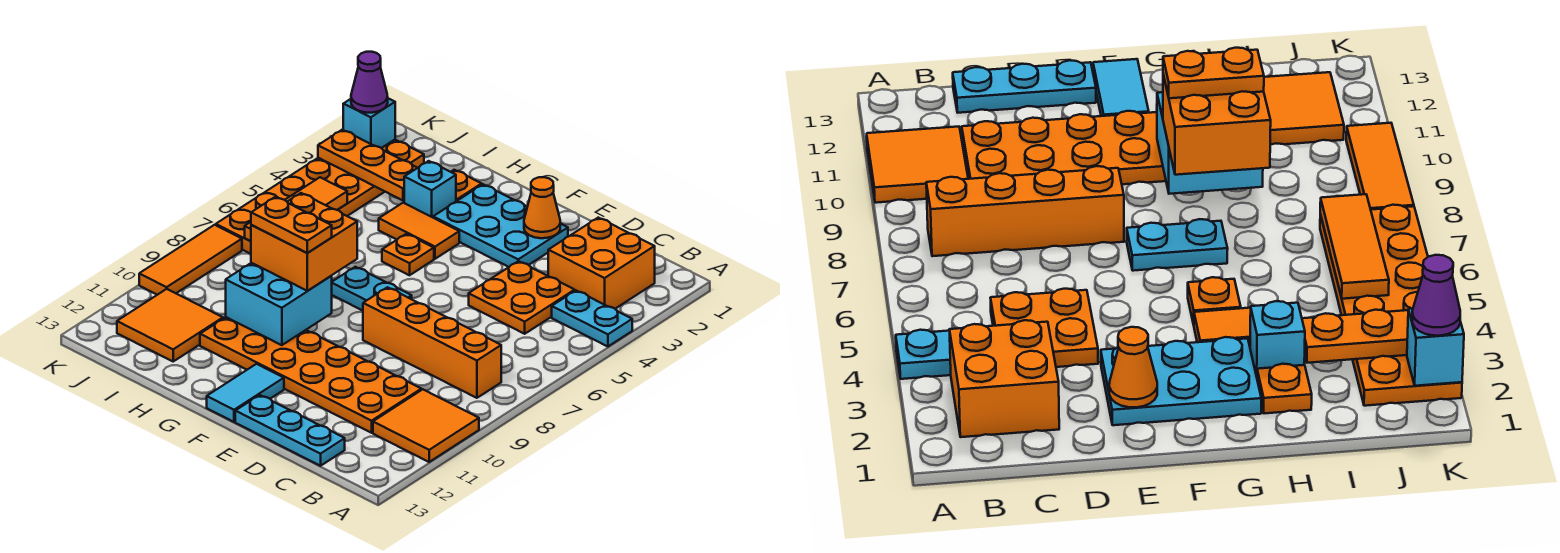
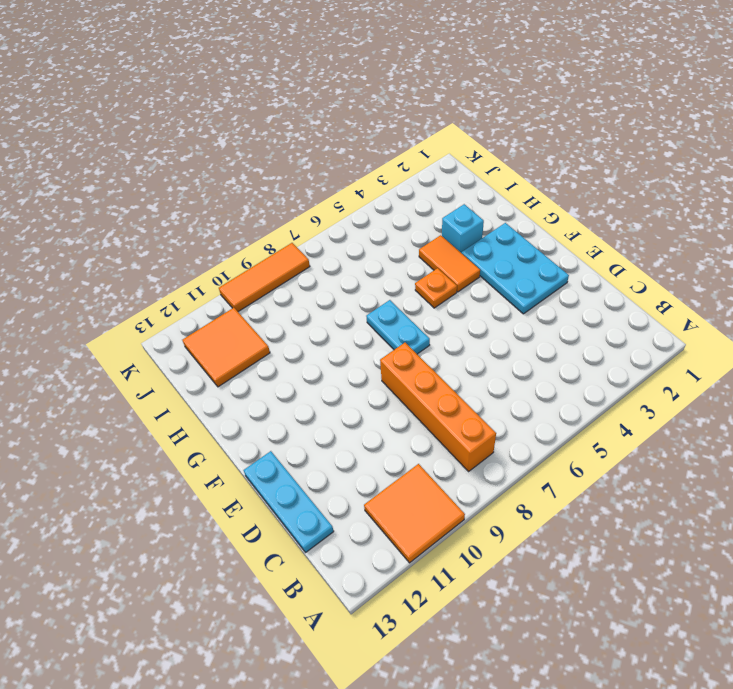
none -> cyan plate A4:B4 level 1
none -> orange brick B2:C3 level 1
none -> orange plate C4:D5 level 1

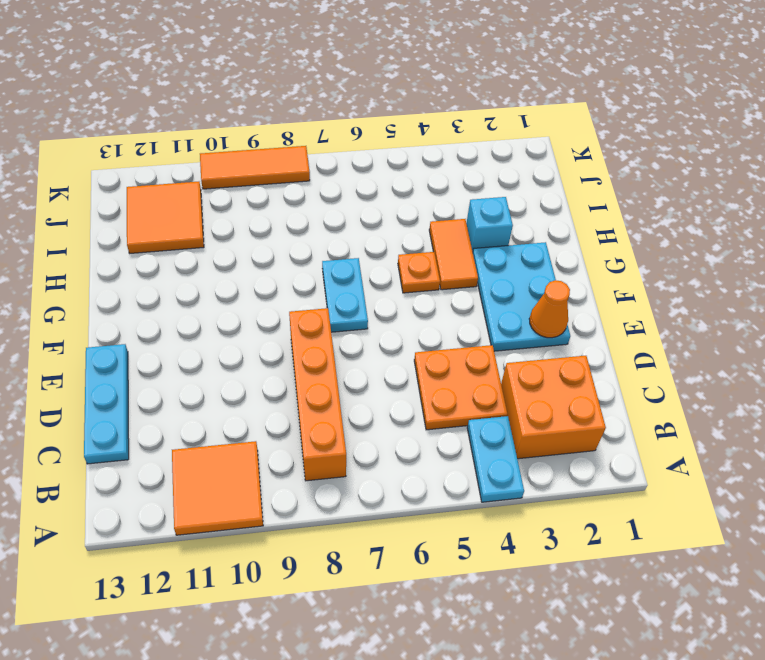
none -> orange plate C10:H11 level 1
none -> cyan tile F12:F13 level 1
none -> orange plate H2 level 1

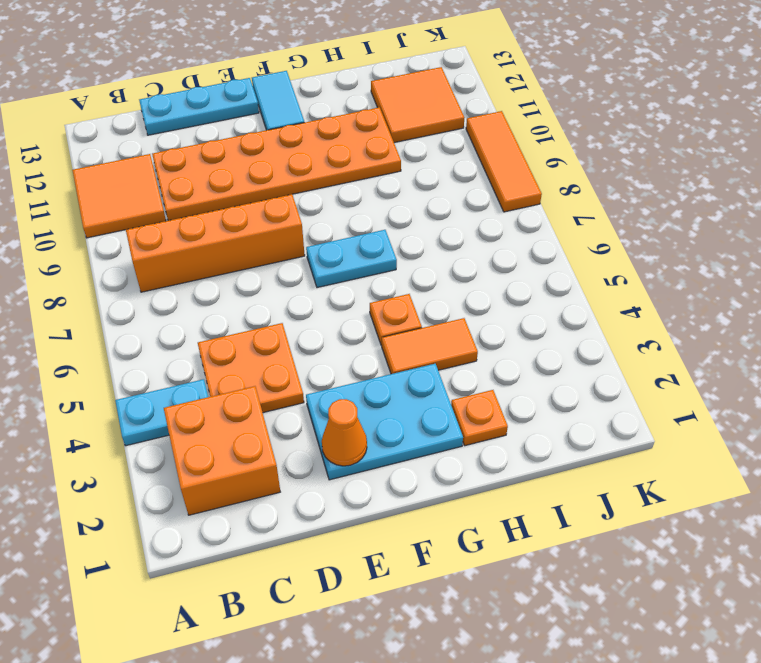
none -> cyan brick H3 level 1
none -> orange plate J2:K7 level 1
none -> cyan brick G9:H10 level 2

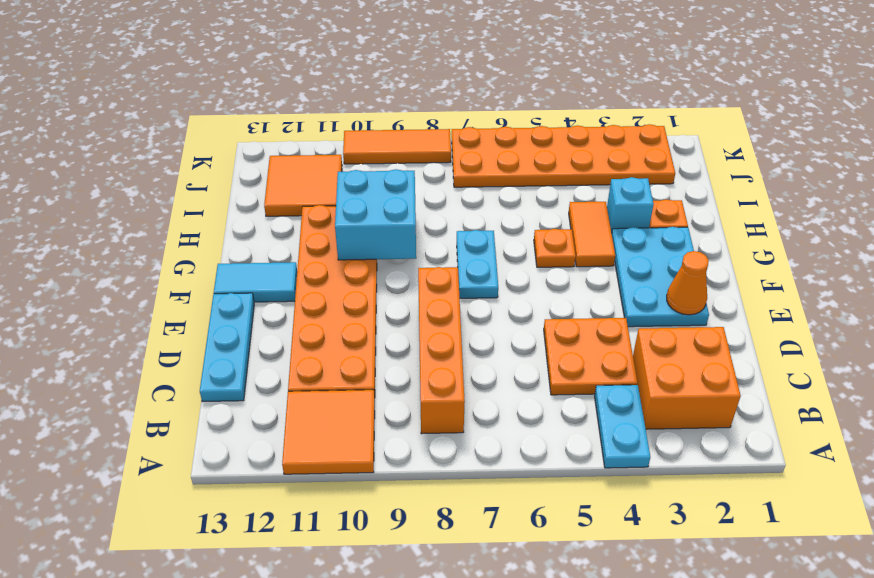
none -> orange plate I3:K3 level 2
none -> orange tile J5:J7 level 2
none -> cyan brick K2 level 2

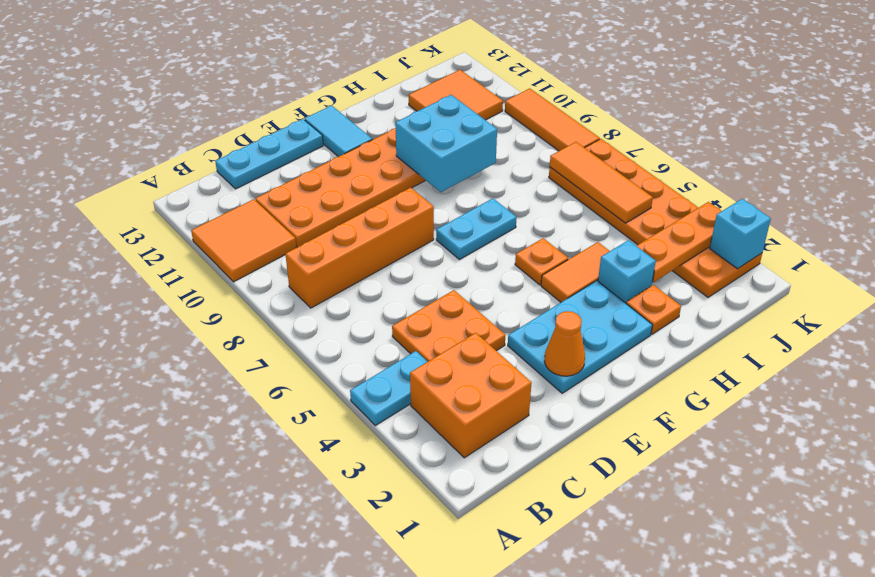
none -> orange brick G8:H9 level 3
none -> purple cone K2 level 3
none -> orange plate G9:H9 level 4

